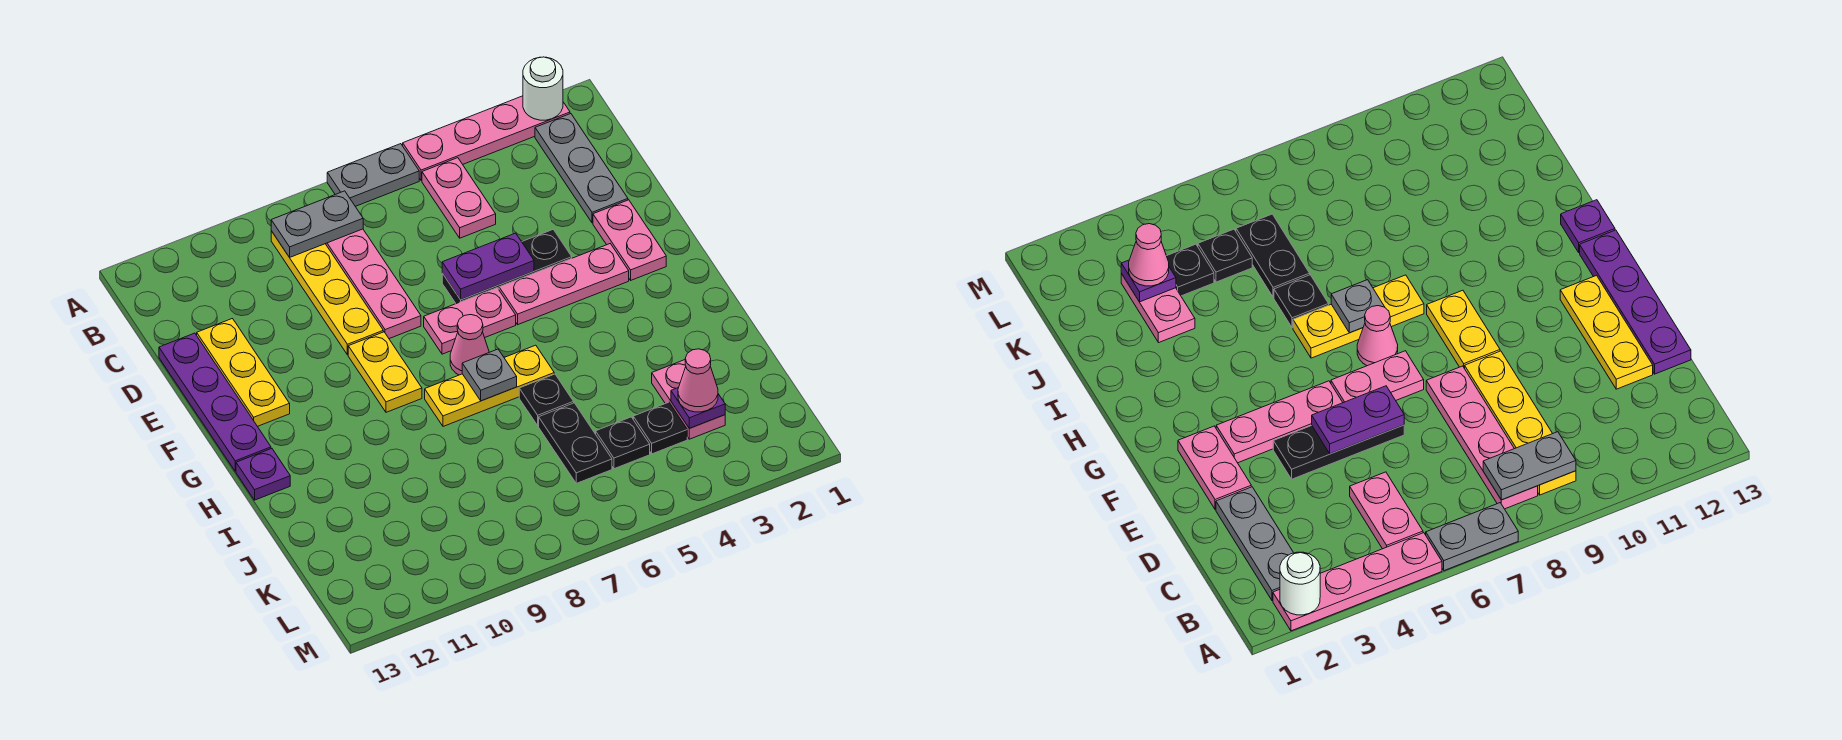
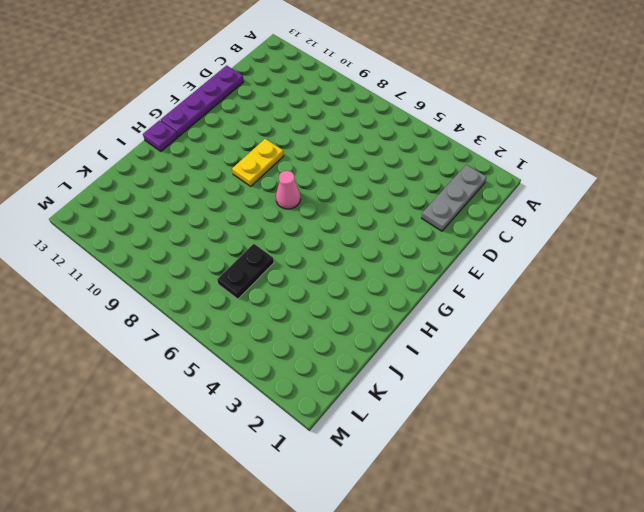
none -> pink plate A2:A5 level 1
none -> grey plate A6:A7 level 1
none -> pink plate B5:C5 level 1

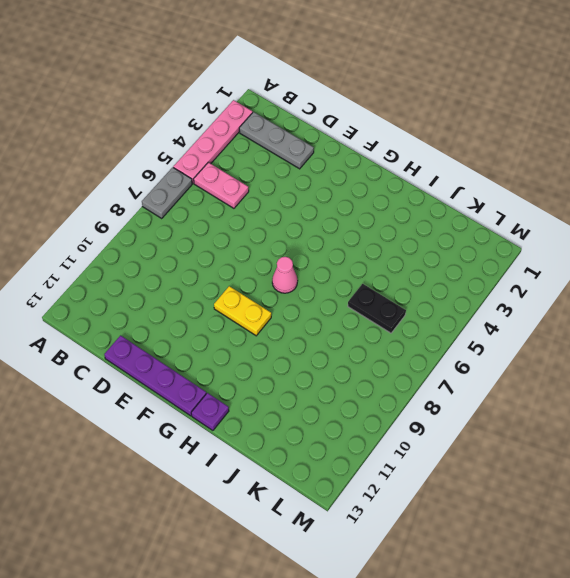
none -> pink plate B8:E8 level 1
none -> yellow plate B9:E9 level 1
none -> yellow plate D12:F12 level 1

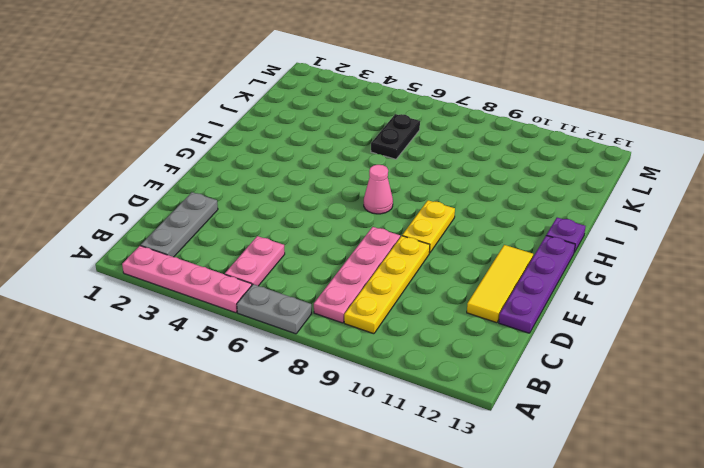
yellow tile D12:F12 level 1 -> yellow plate D12:F12 level 1
none -> pink plate E2:F2 level 1
none -> black plate E4:E6 level 1
none -> pink plate F3:F5 level 1

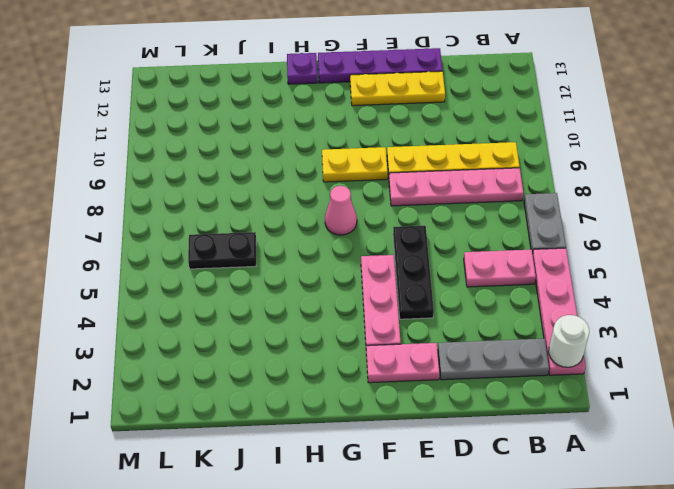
none -> pink plate F6:F7 level 1
none -> yellow plate H6:H8 level 1
none -> black plate I6 level 1

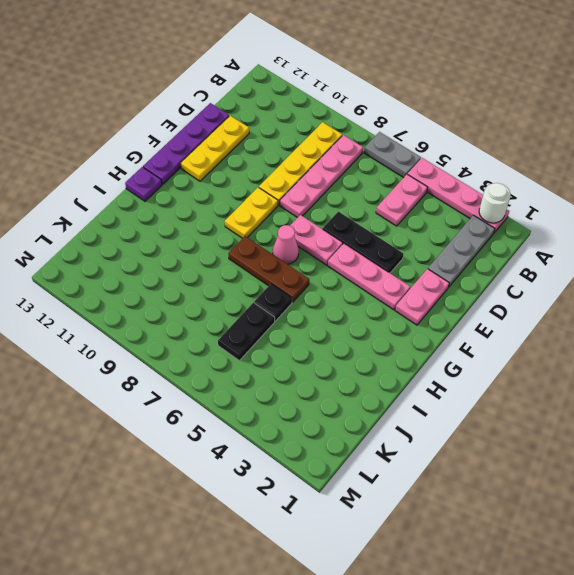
brown plate H6:H8 level 1 -> yellow plate H6:H8 level 1
none -> pink plate J3:K3 level 1
none -> black plate K4 level 1
none -> black plate K5 level 1

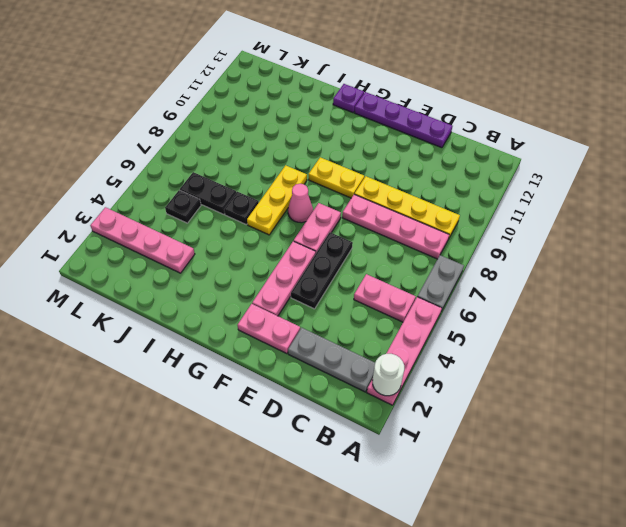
pink plate J3:M3 level 1 -> pink plate J3:K3 level 1
none -> yellow plate D12:F12 level 1
none -> black plate K4 level 1
none -> grey plate B8:B9 level 2

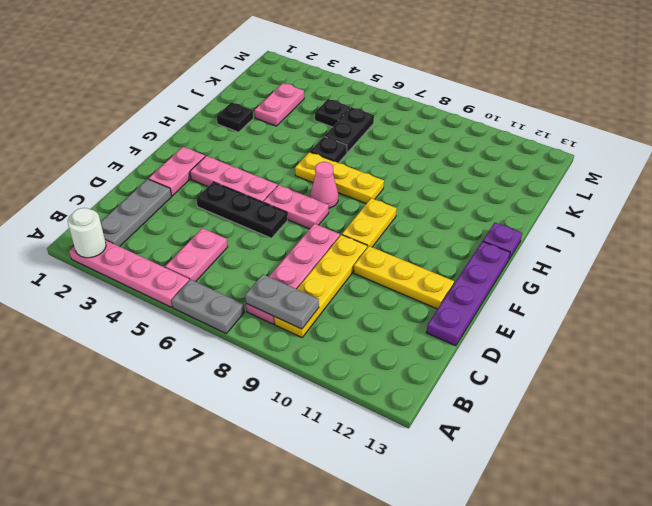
yellow plate E10:E12 level 1 -> yellow plate D12:F12 level 1
black plate I2 level 1 -> black plate K4 level 1
none -> purple plate E5:E6 level 2
none -> grey plate H7 level 2
none -> purple plate K3 level 2

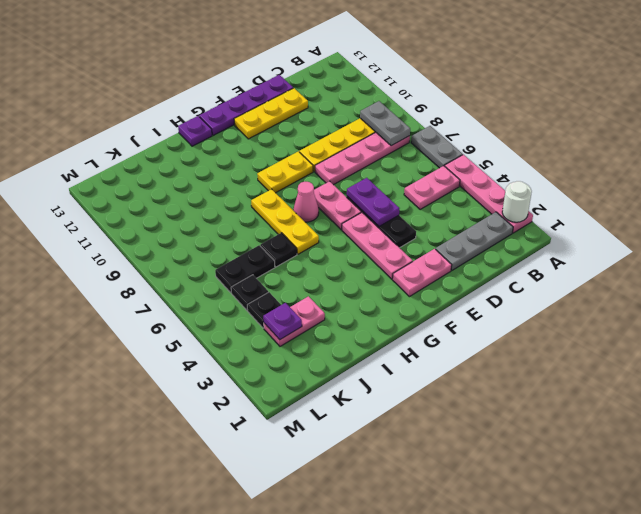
none -> grey plate H7 level 2
none -> pink cone K3 level 3

